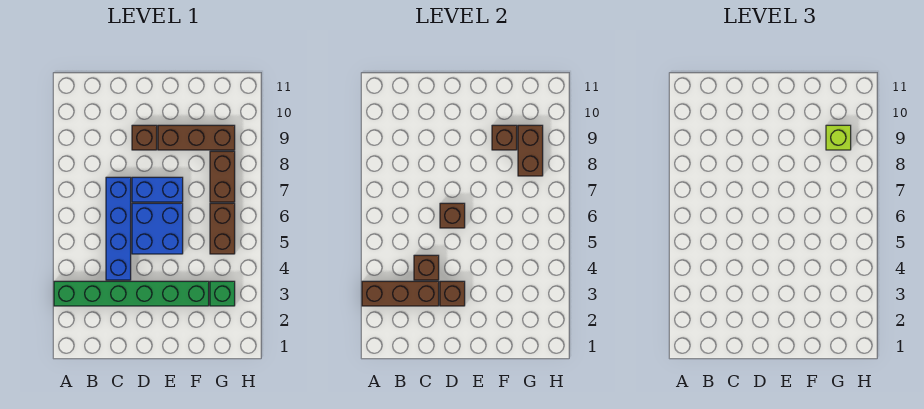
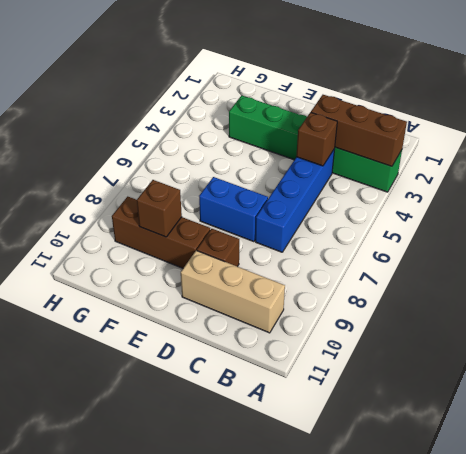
tan brick B10:D10 level 1 -> none
none -> blue brick D5:E6 level 1
none -> green brick G3 level 1
none -> brown brick G5:G6 level 1

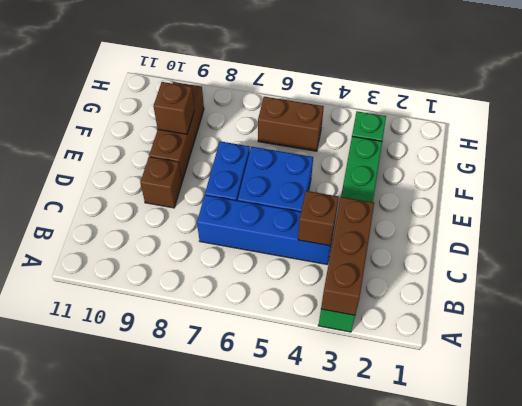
none -> brown brick G7:G8 level 1
none -> brown brick D3 level 2
none -> brown brick D6 level 2

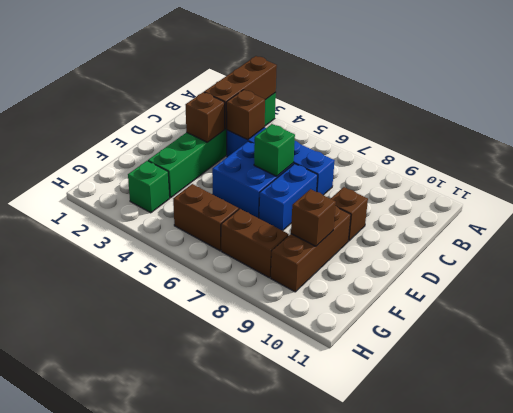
green brick D6 level 2 -> brown brick D6 level 2
none -> brown brick G8:G9 level 2
none -> lime brick G9 level 3

